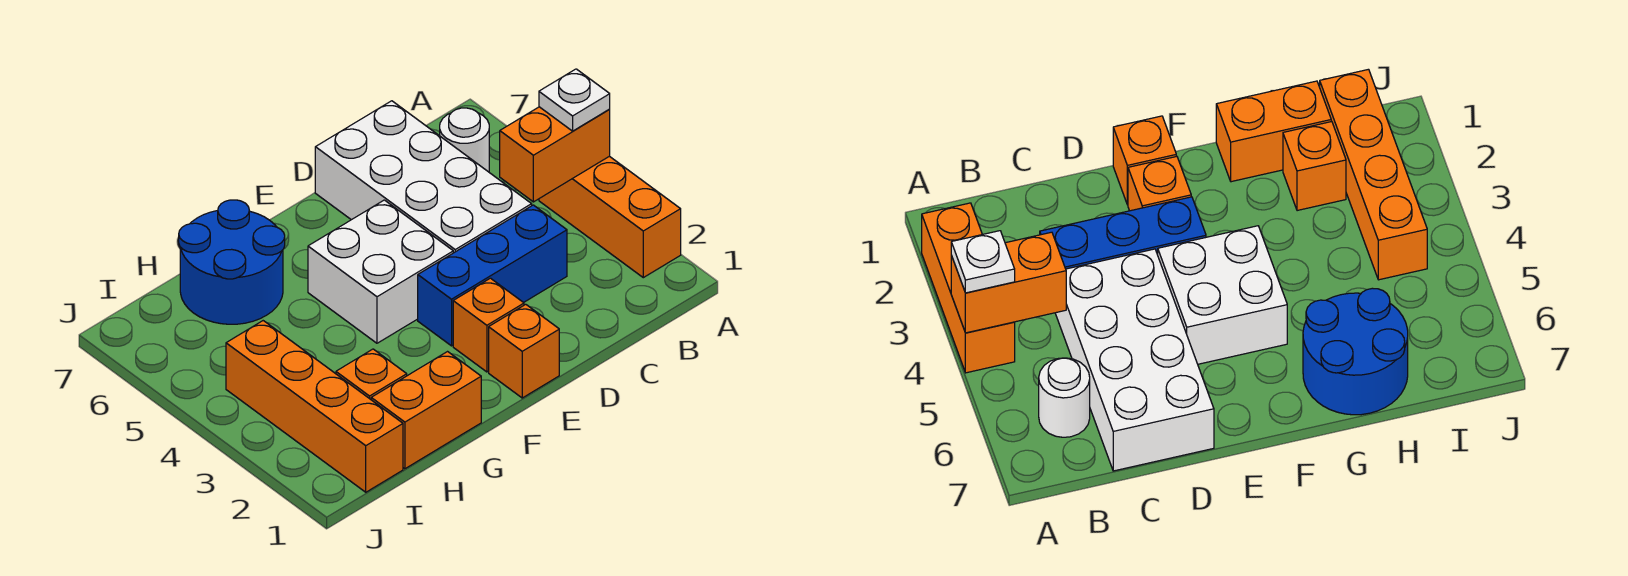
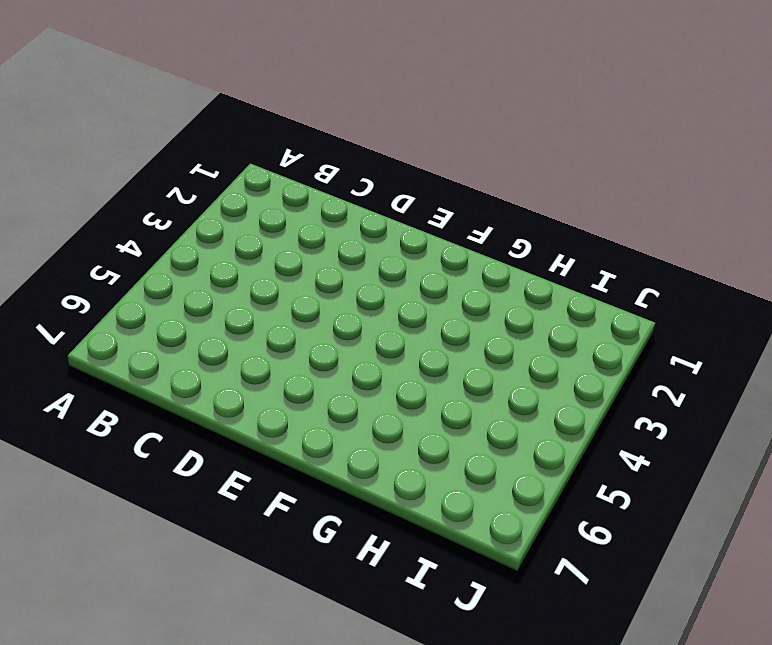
none -> orange brick A2:A4 level 1
none -> white round brick B6 level 1
none -> blue brick C3:E3 level 1

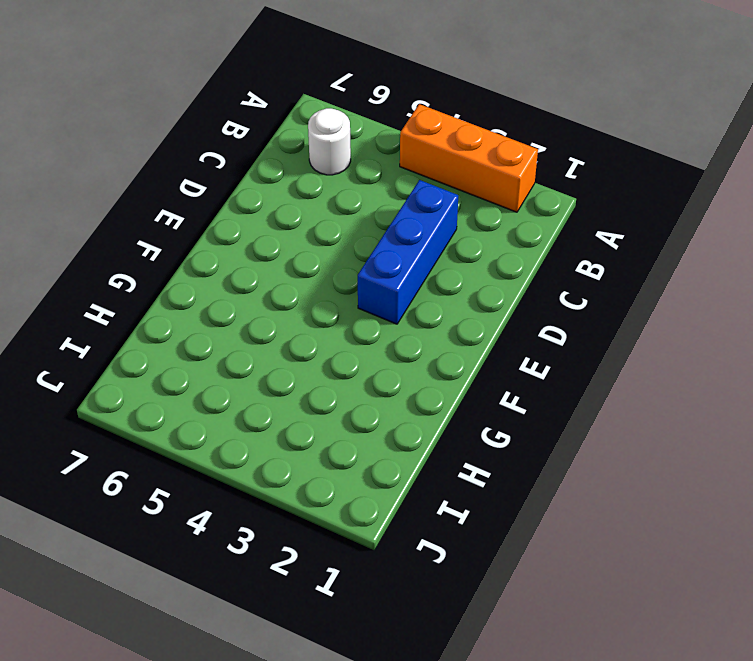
none -> white brick C4:D7 level 1
none -> orange brick E1 level 1
none -> orange brick E2 level 1

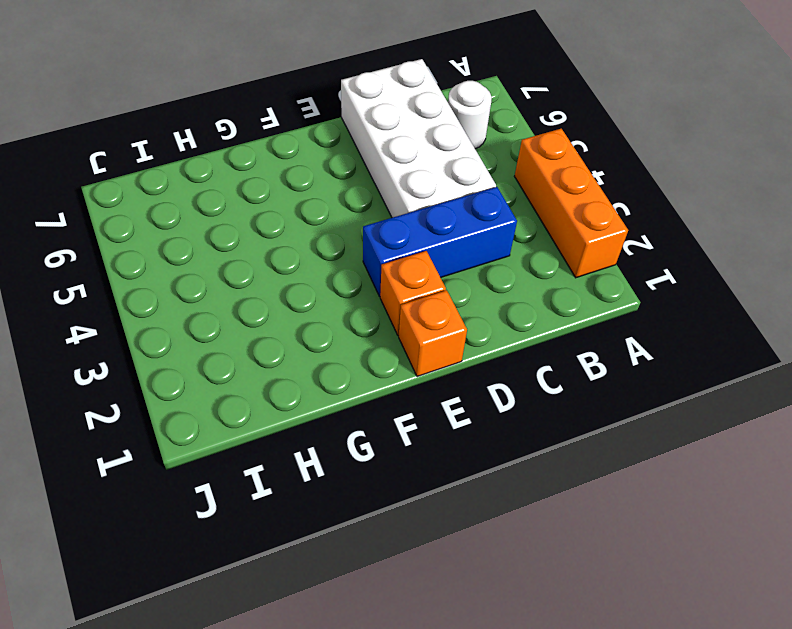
none -> white brick E4:F5 level 1
none -> orange brick G1:H1 level 1
none -> blue round brick G6:H7 level 1

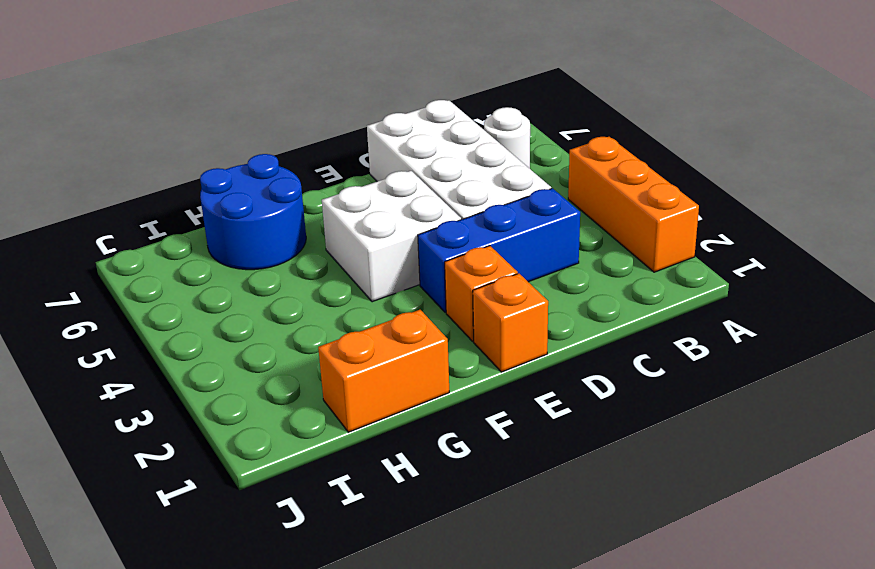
none -> orange brick H2 level 1
none -> orange brick I1:I4 level 1
none -> orange brick A4:B4 level 2

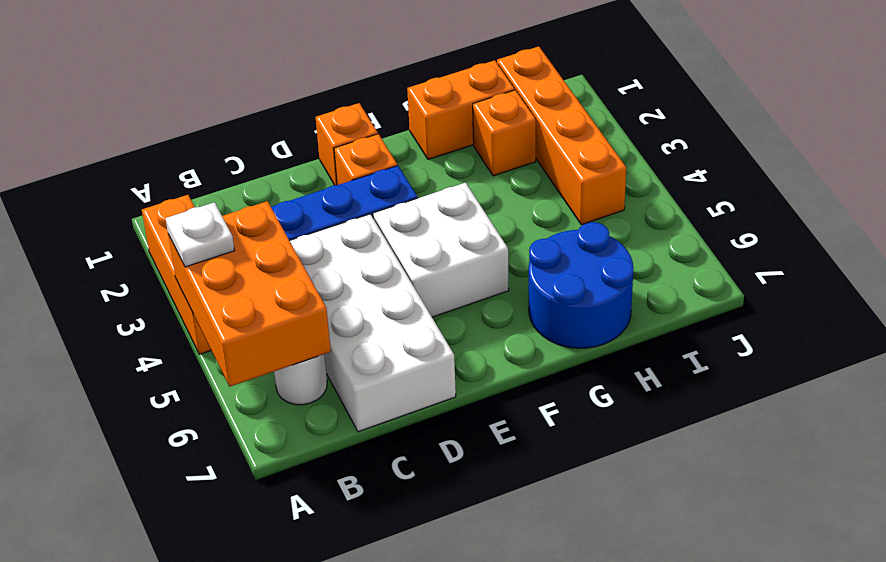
orange brick A4:B6 level 2 -> orange brick A4:B4 level 2

